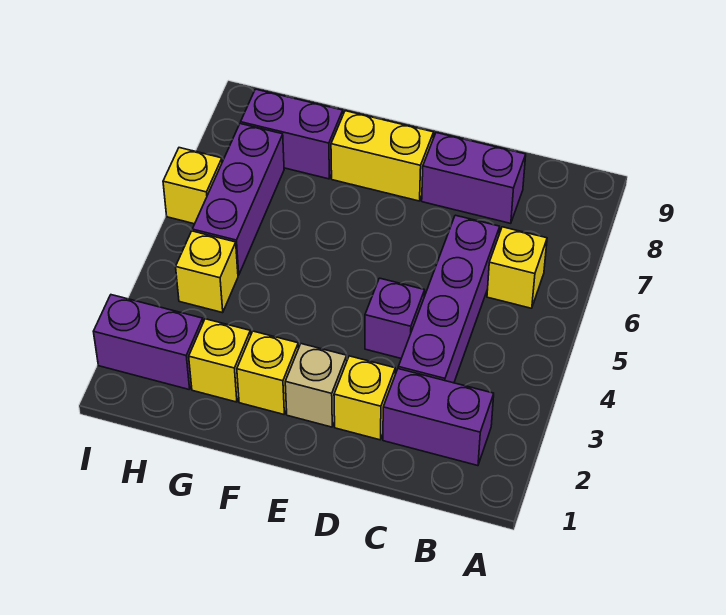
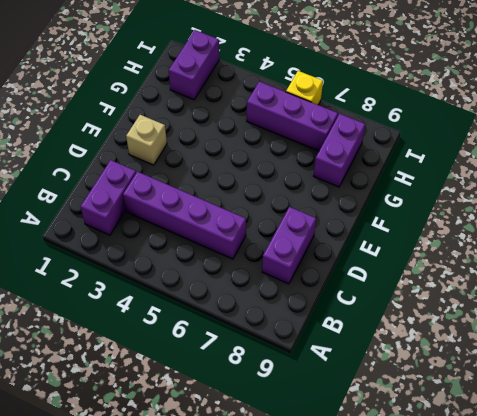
none -> yellow brick B6 level 1
none -> yellow brick D2 level 1
none -> purple brick D4 level 1

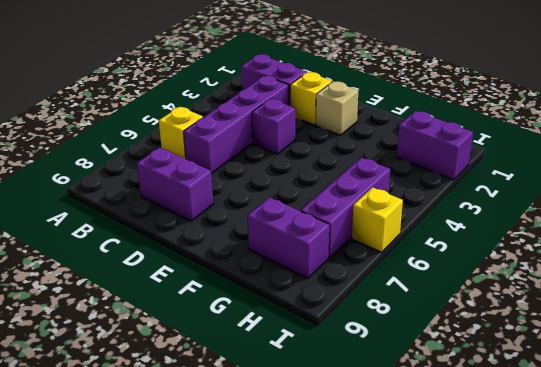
none -> yellow brick E8:F8 level 1
none -> yellow brick F2 level 1
none -> yellow brick G2 level 1

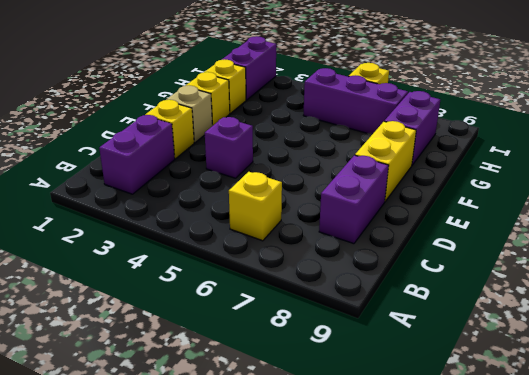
none -> purple brick C3:C6 level 1
none -> yellow brick H4 level 1

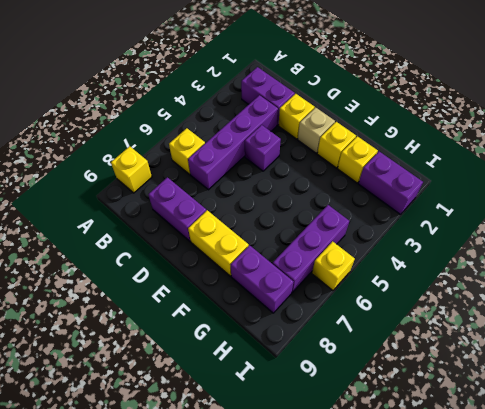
yellow brick A8 level 1 -> yellow brick H4 level 1

